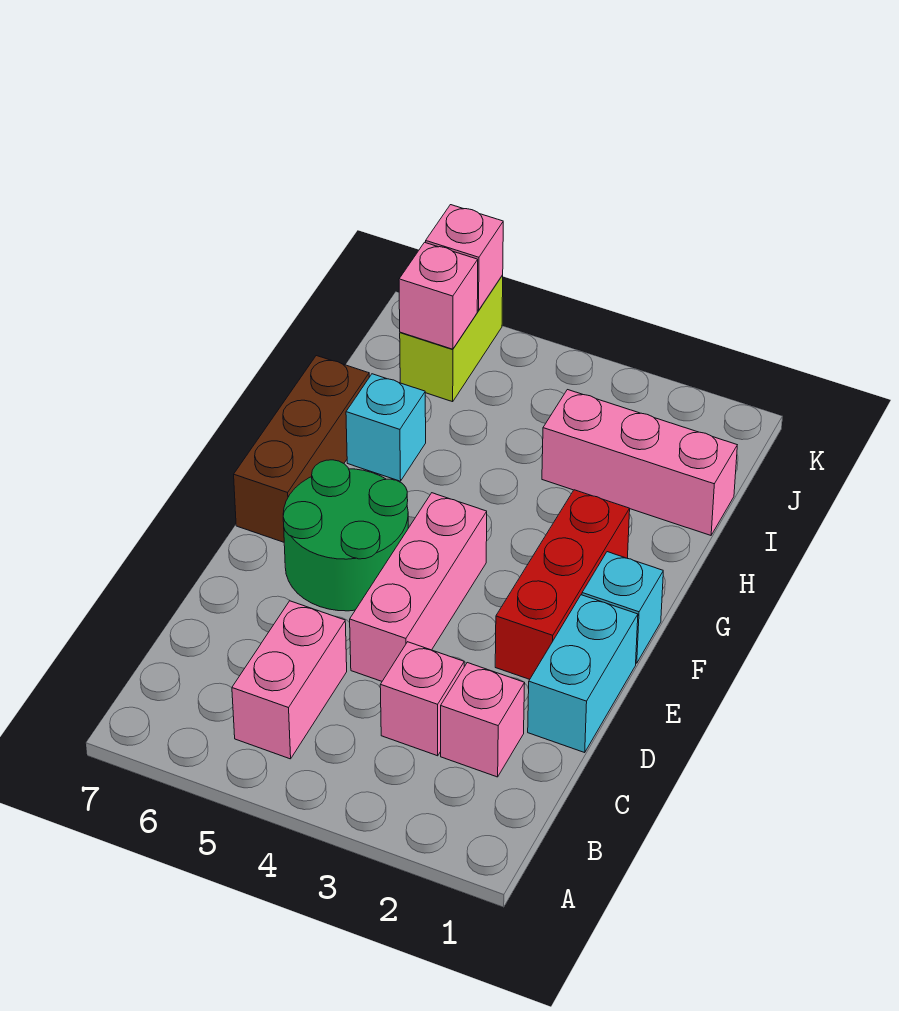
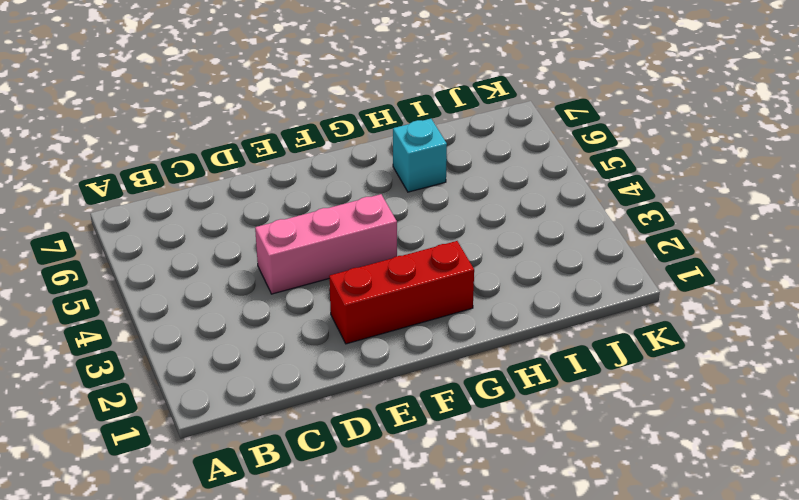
none -> pink brick B5:C5 level 1
none -> pink brick C2 level 1
none -> pink brick C3 level 1

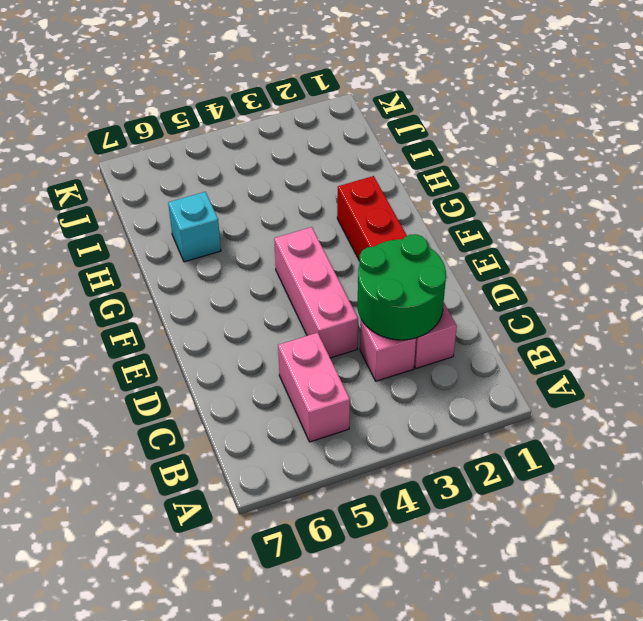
green round brick C2:D3 level 2 -> green round brick E5:F6 level 1
none -> cyan brick D1:E1 level 1
none -> cyan brick F1 level 1
none -> brown brick F7:H7 level 1

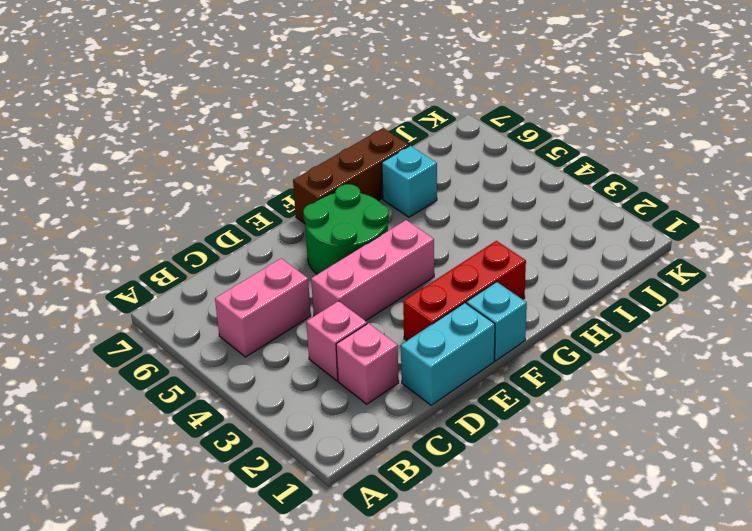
none -> pink brick I1:I3 level 1
none -> lime brick J6:K6 level 1
none -> pink brick J6 level 2

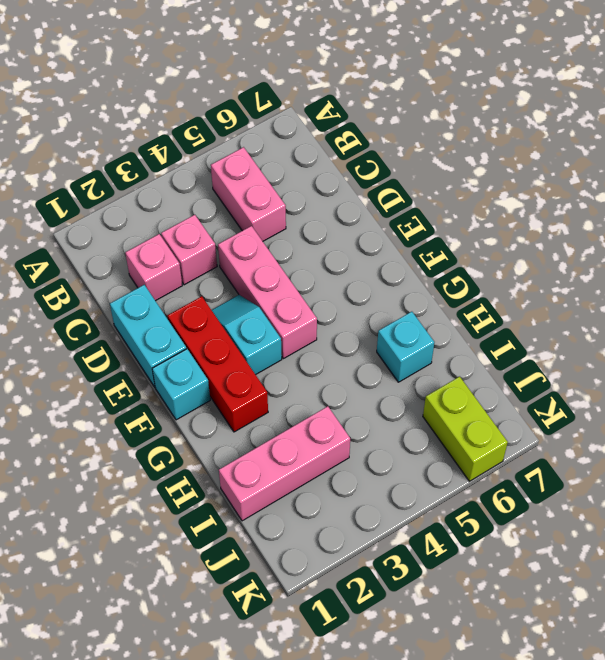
cyan slope E3:F3 level 1 top F -> none
none -> green round brick E5:F6 level 1
none -> brown brick F7:H7 level 1
none -> pink brick J6 level 2

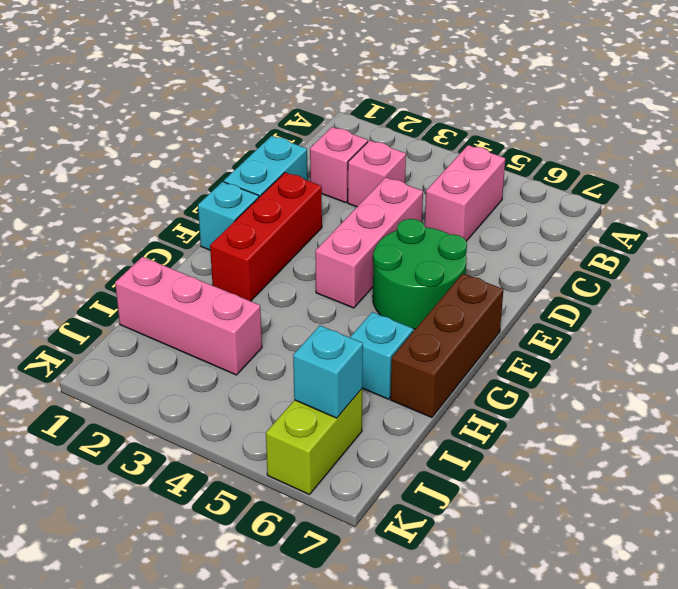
cyan brick J6 level 2 -> pink brick J6 level 2
none -> pink brick K6 level 2

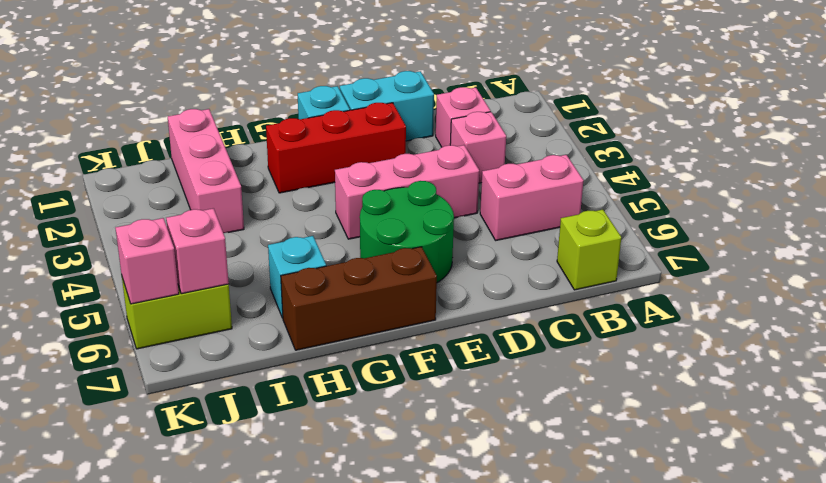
lime brick B7 level 1 -> none

